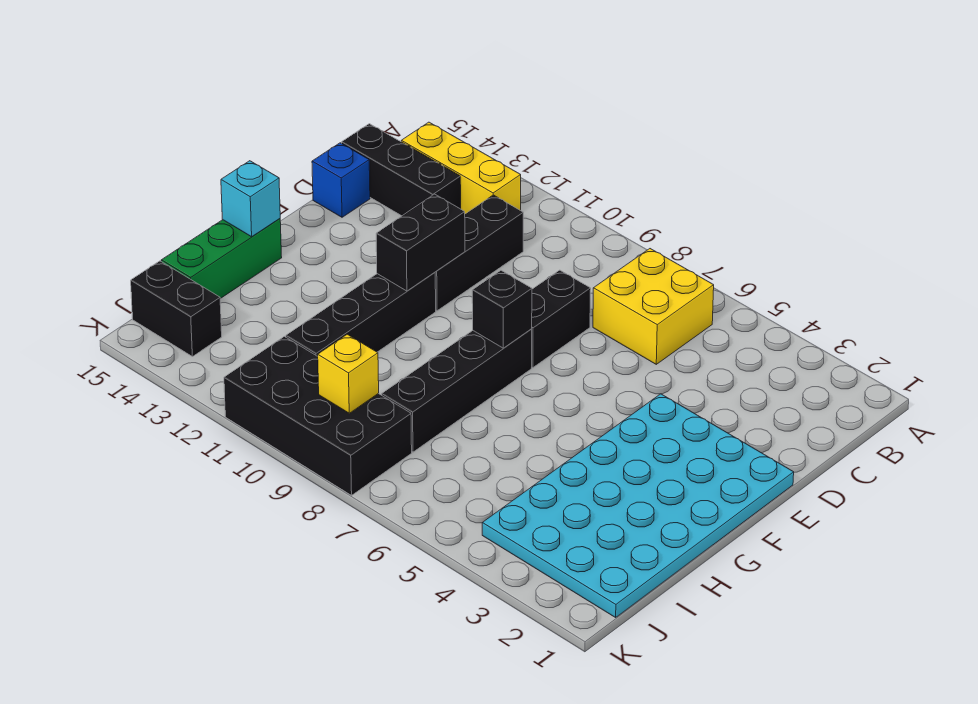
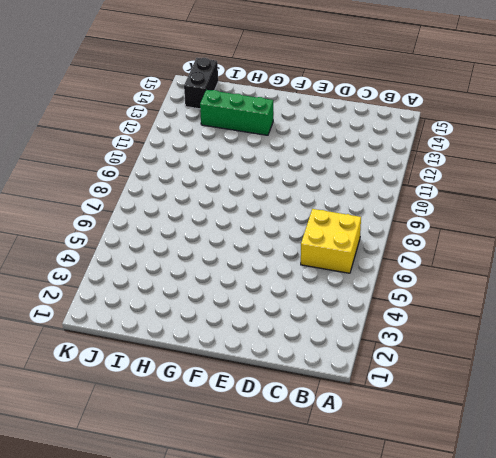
green brick G13:I13 level 1 -> green brick G15:I15 level 1
none -> yellow brick B12:B14 level 1
none -> black brick C11:E11 level 1
none -> black brick C13:C15 level 1

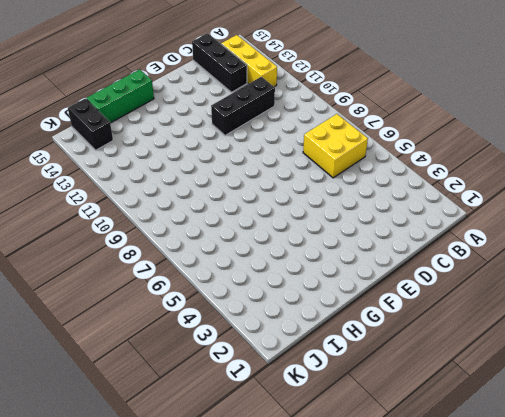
none -> black brick D8:E8 level 1
none -> blue brick D15 level 1
none -> cyan plate E1:J4 level 1

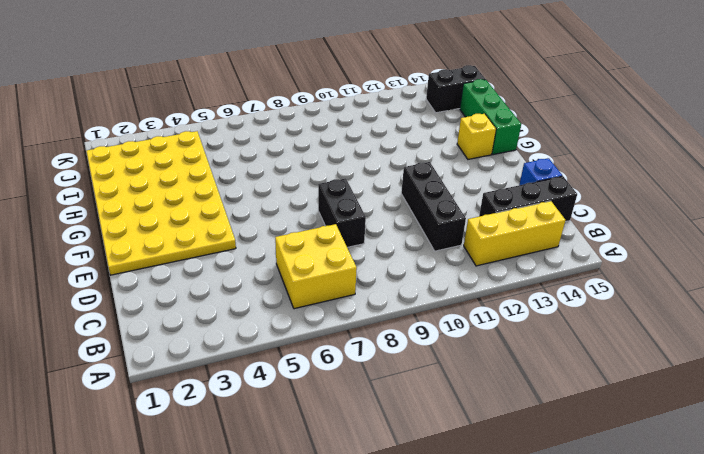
yellow plate E1:J4 level 1 -> cyan plate E1:J4 level 1
yellow brick G14 level 1 -> yellow brick J9 level 2
none -> black brick F8:I8 level 1
none -> black brick F11:I11 level 1
none -> black brick J8:K11 level 1

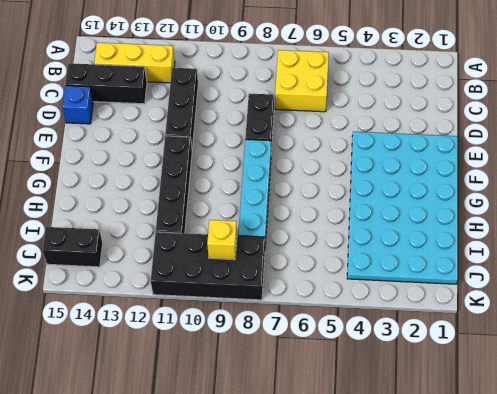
cyan brick F8:I8 level 1 -> black brick F8:I8 level 1
none -> green brick G15:I15 level 1
none -> black brick E11:F11 level 2
none -> black brick F8 level 2

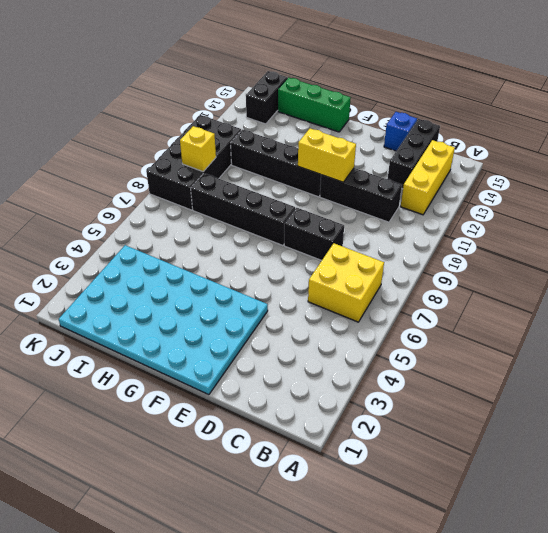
yellow brick E11:F11 level 2 -> black brick E11:F11 level 2
none -> black brick F8 level 2
none -> cyan brick G15 level 2

